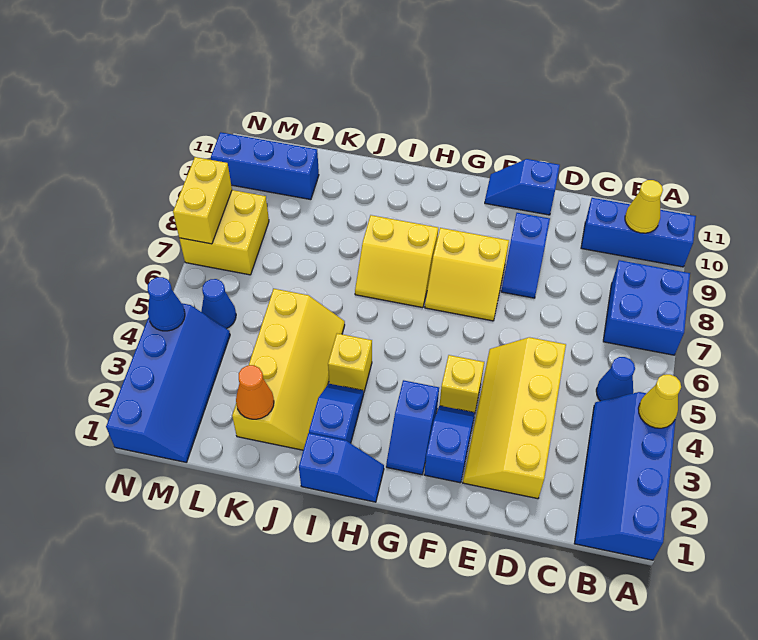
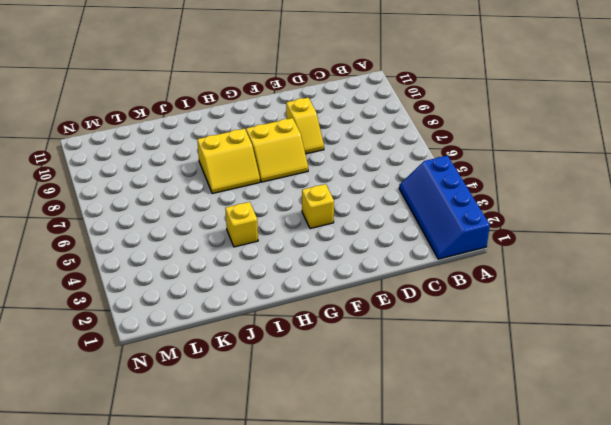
yellow slope E8:E9 level 1 top 9 -> blue slope E8:E9 level 1 top 9
none -> blue brick A7:B8 level 1
none -> blue brick A10:C10 level 1
none -> blue cone B5 level 1

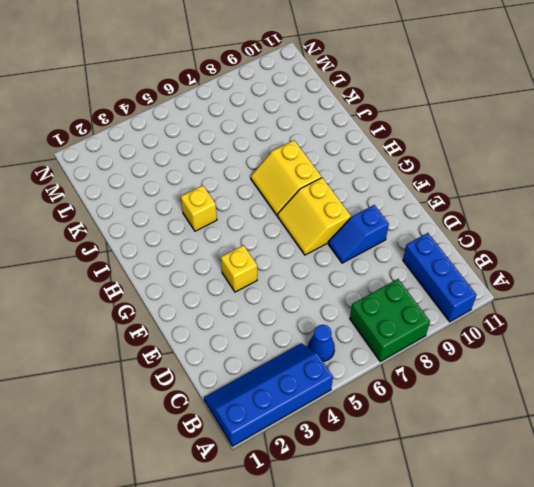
green brick A7:B8 level 1 -> blue brick A7:B8 level 1
none -> yellow slope D2:E5 level 1 top D
none -> blue slope E11:F11 level 1 top E
none -> blue slope F2:F3 level 1 top 2

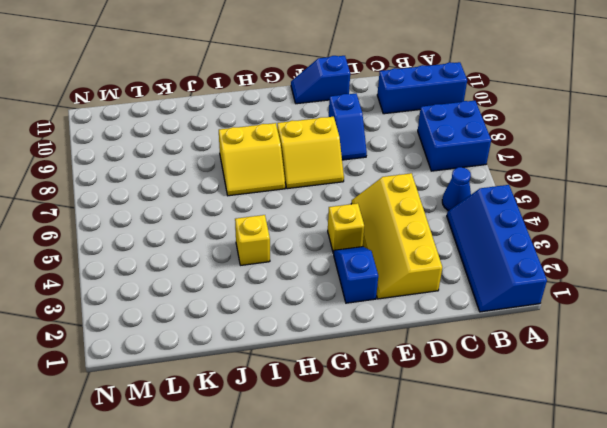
none -> blue slope G2:G3 level 1 top 3
none -> blue slope H1:I1 level 1 top I
none -> blue slope I2:I3 level 1 top 2

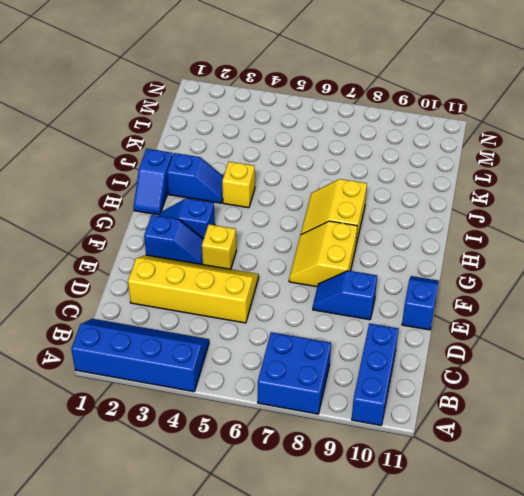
none -> blue cone B5 level 1
none -> yellow slope J2:K5 level 1 top K
none -> blue brick L10:N10 level 1

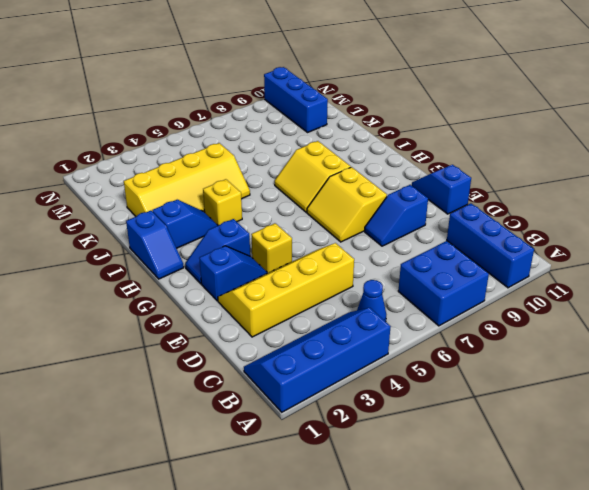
none -> blue slope M1:N4 level 1 top N
none -> blue cone M5 level 1
none -> yellow brick M7:N8 level 1

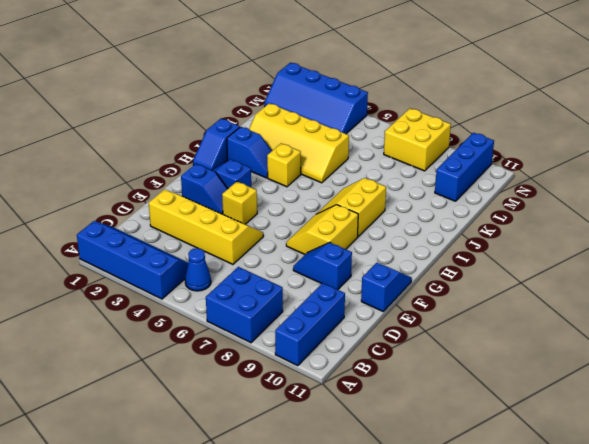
none -> blue cone M5 level 1
none -> yellow cone A4 level 2
none -> yellow cone B10 level 2

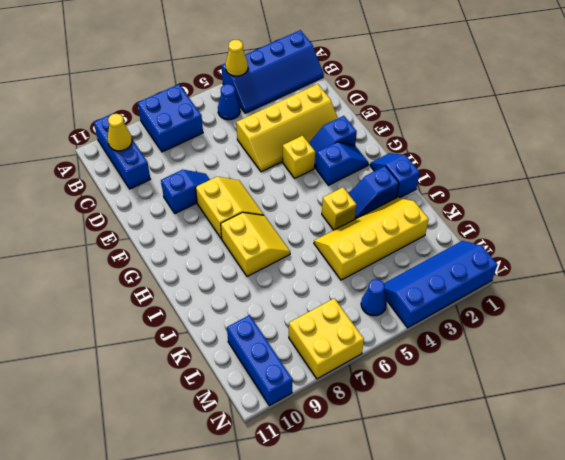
none -> blue slope E11:F11 level 1 top E
none -> orange cone K2 level 2
none -> blue cone N4 level 2

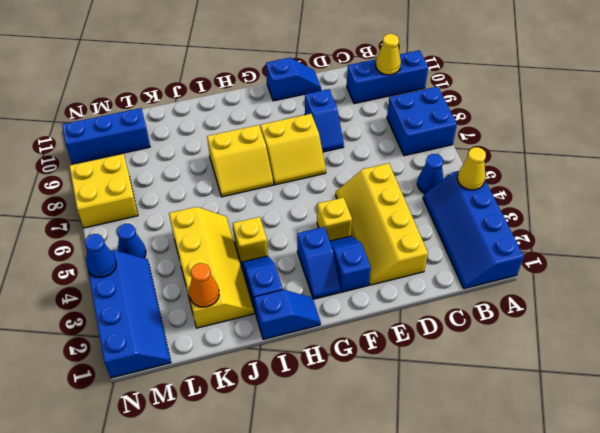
blue slope E11:F11 level 1 top F -> blue slope E11:F11 level 1 top E
none -> yellow brick N7:N8 level 2

